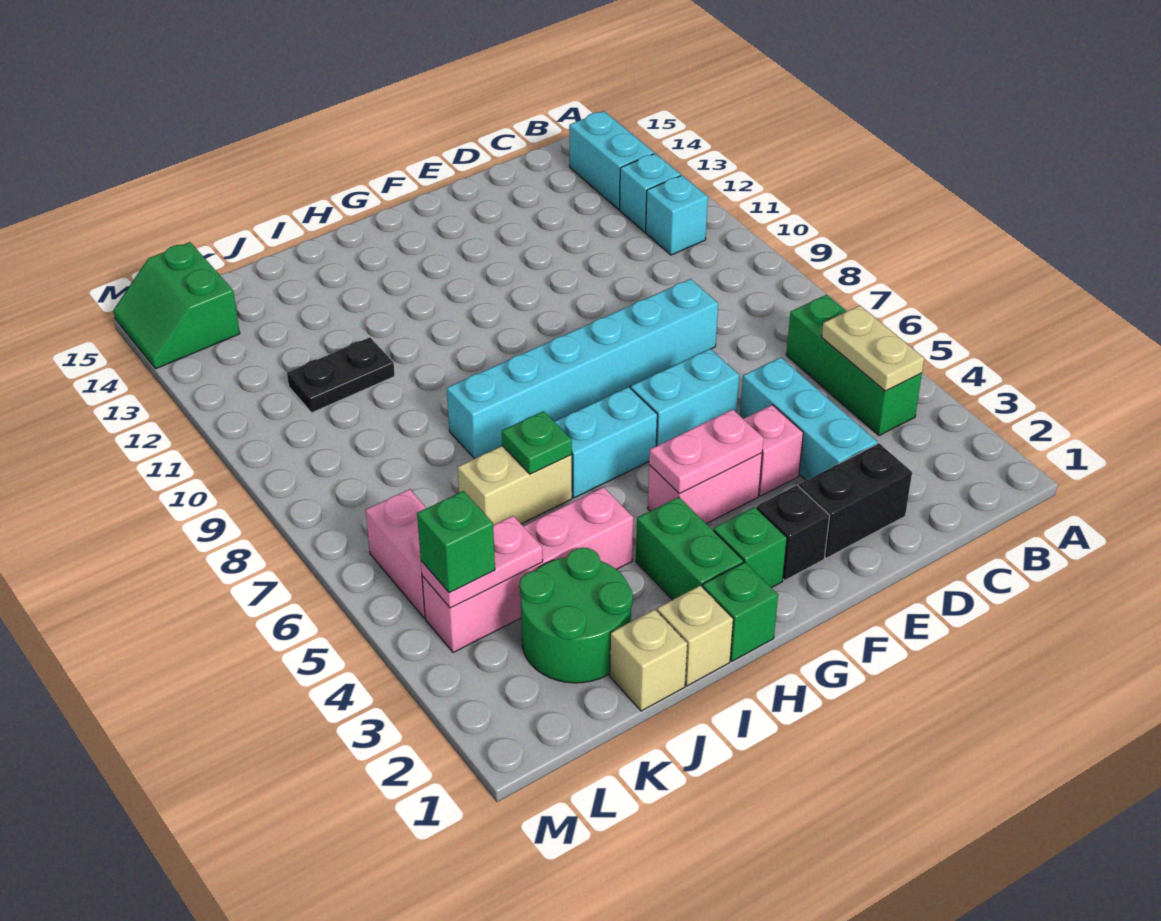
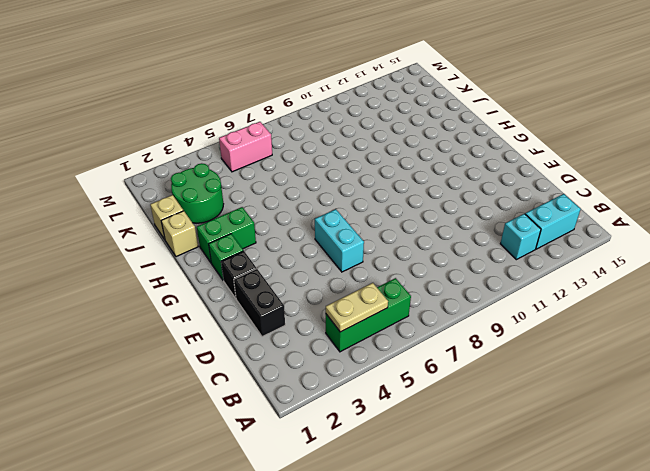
none -> cyan brick B11 level 1
none -> cyan brick D3:D5 level 1
none -> cyan brick D8:I8 level 1

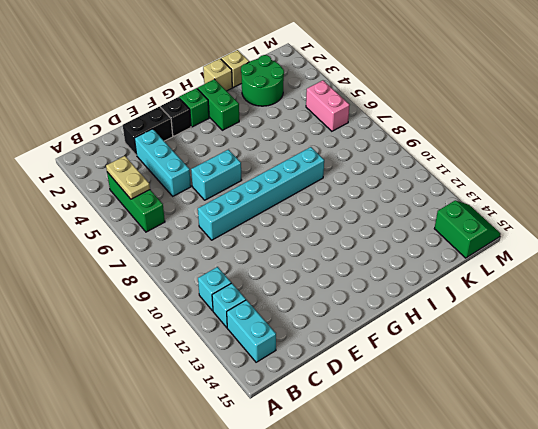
none -> pink brick E4 level 1
none -> pink brick F4:G4 level 1
none -> cyan brick G6:H6 level 1

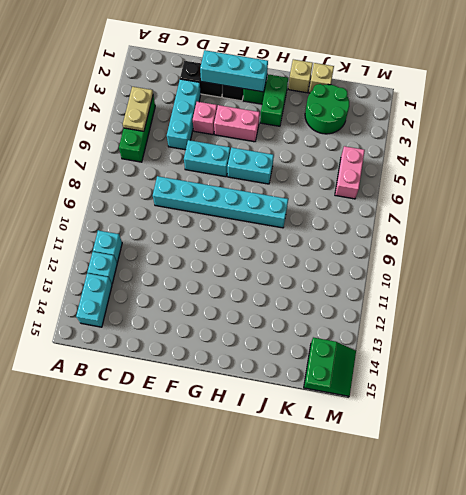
cyan brick E2:G2 level 2 -> none
none -> green brick H1 level 1
none -> pink brick I4:L4 level 1
none -> tan brick I6:J6 level 1

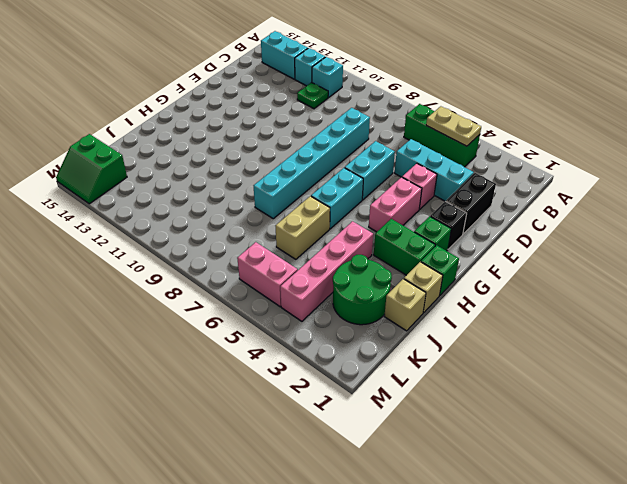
green plate C11 level 1 -> green plate I6 level 2
none -> black plate J11:K11 level 1
none -> pink plate F4:G4 level 2
none -> pink plate K4:L4 level 2

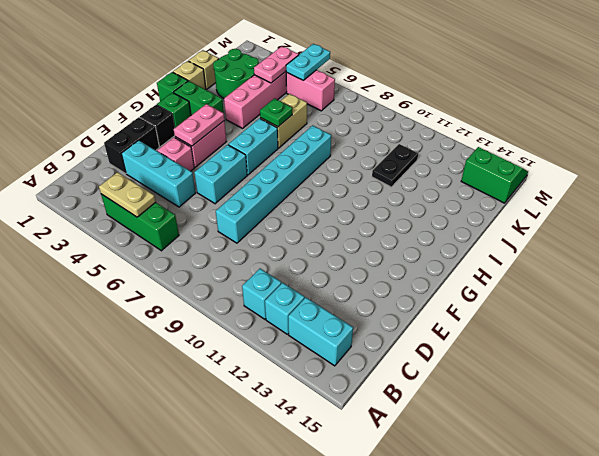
cyan plate L5:M5 level 2 -> none
none -> green brick L4 level 3

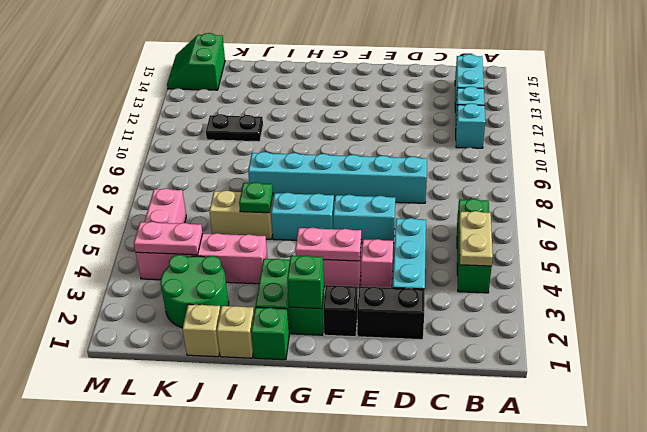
green brick G2 level 2 -> green brick L4 level 3

